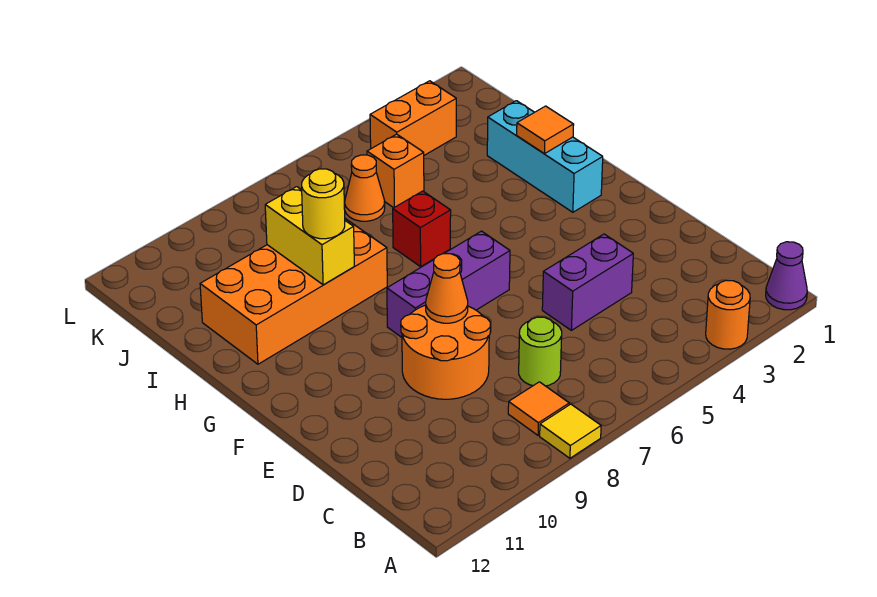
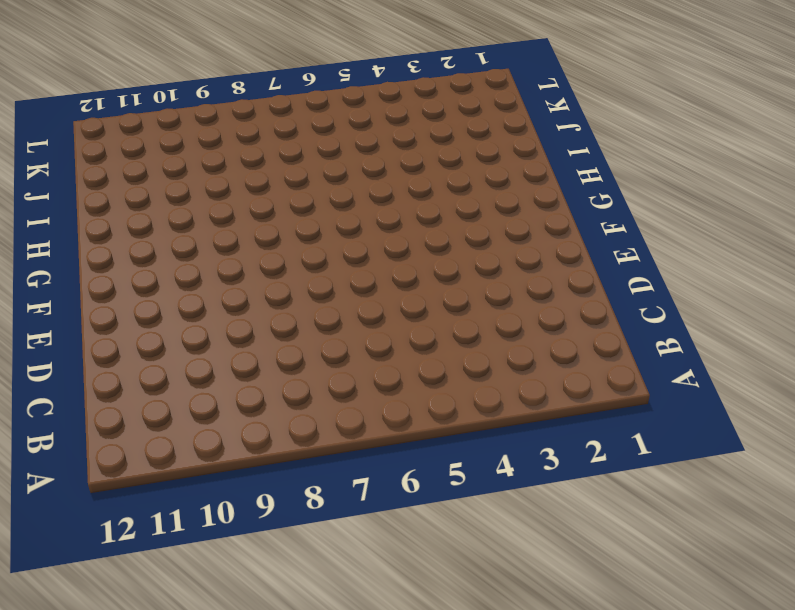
none -> purple cone A1 level 1
none -> orange round brick A3 level 1
none -> yellow tile A8 level 1

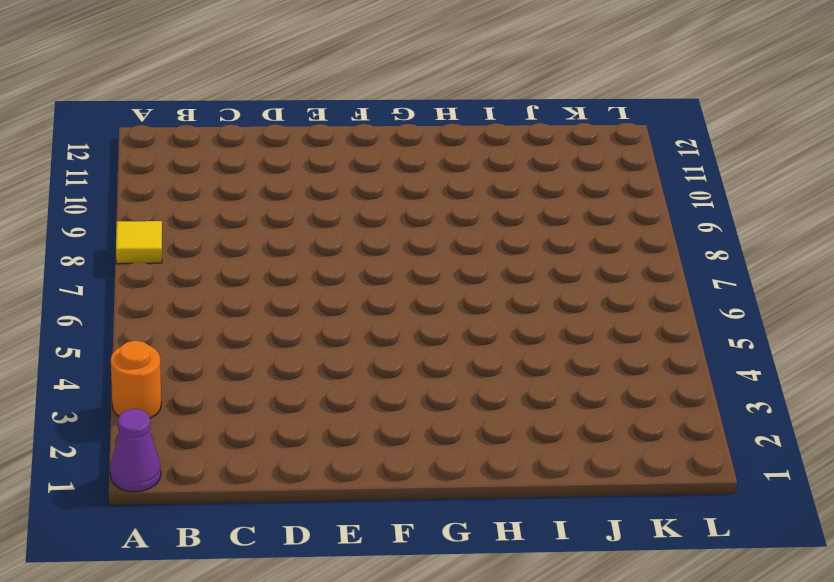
none -> orange tile B8 level 1
none -> lime round brick C7 level 1
none -> purple brick D4:D5 level 1

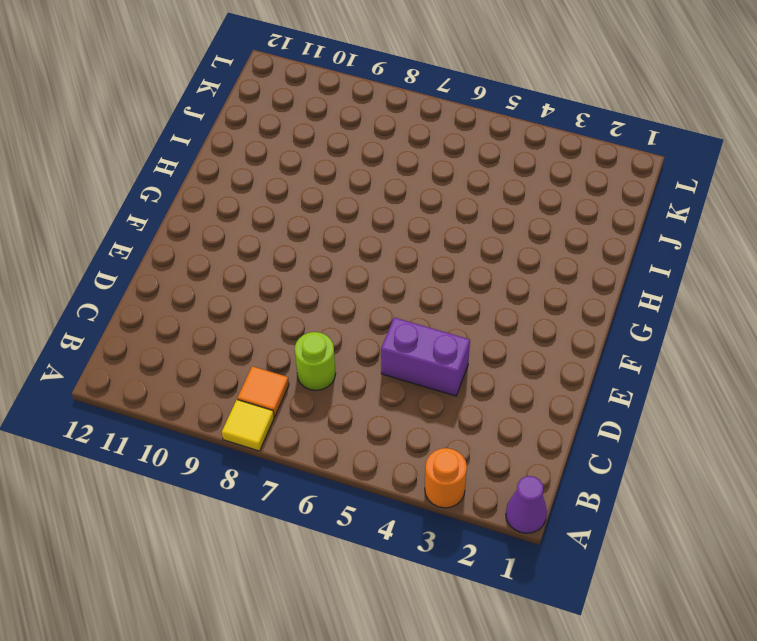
none -> orange round brick D8:E9 level 1
none -> purple brick F6:F8 level 1
none -> cyan brick G2:I2 level 1

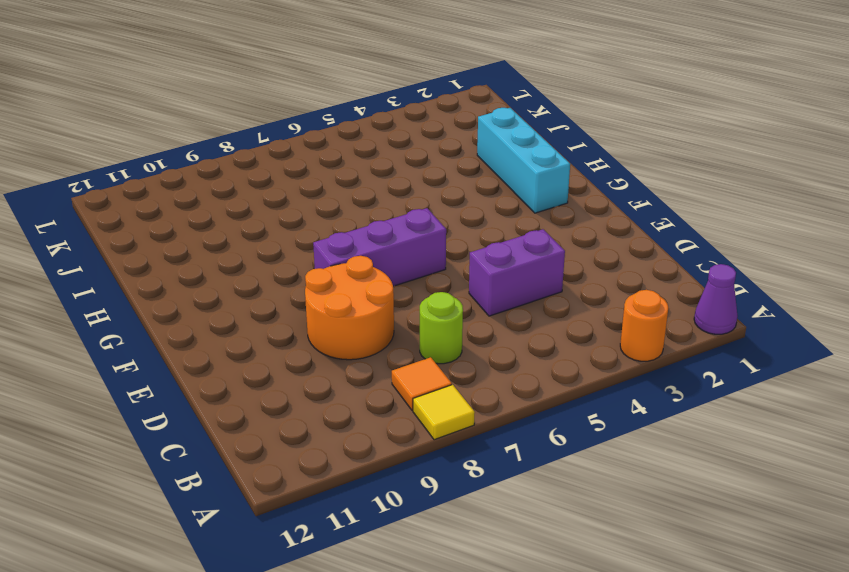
none -> red brick H6 level 1
none -> orange brick H8:I11 level 1
none -> orange brick J5 level 1

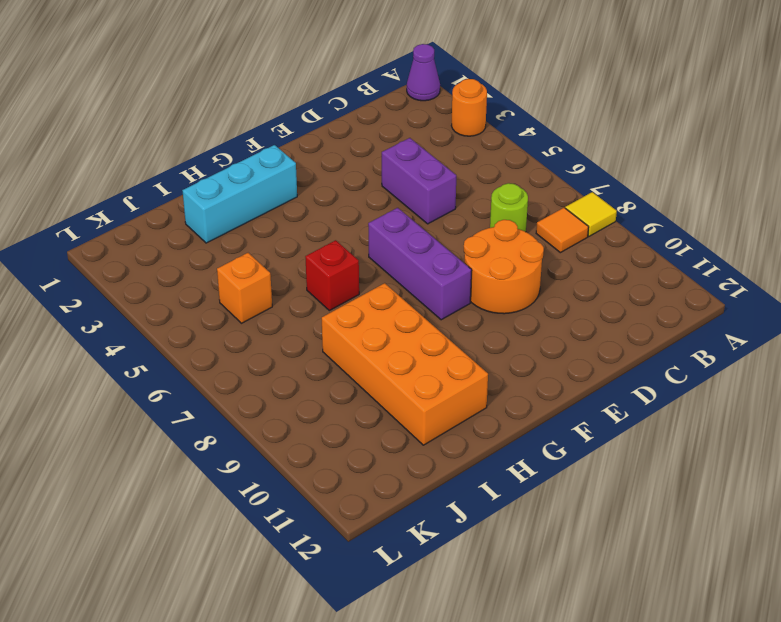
none -> orange cone J6 level 1
none -> orange brick K3:K4 level 1
none -> orange cone E8 level 2

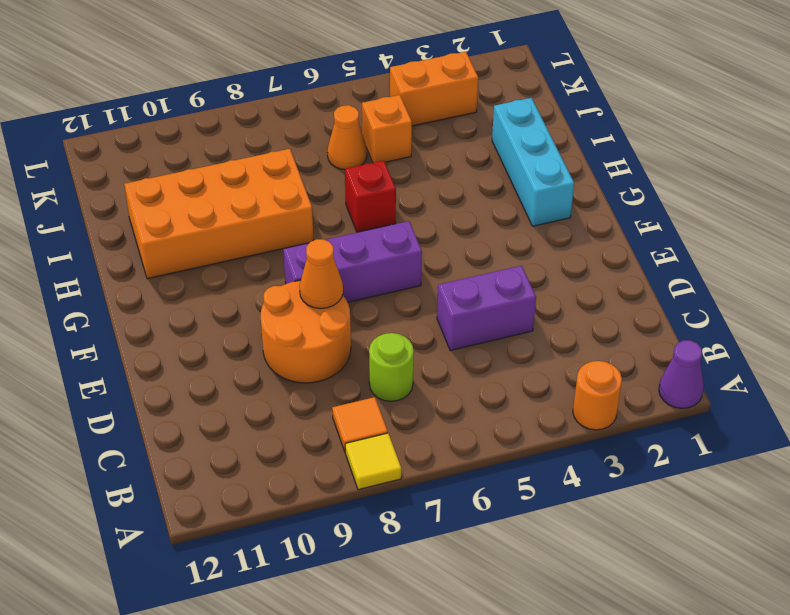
none -> orange tile H2 level 2
none -> yellow brick H9:I9 level 2
none -> yellow round brick H9 level 3

